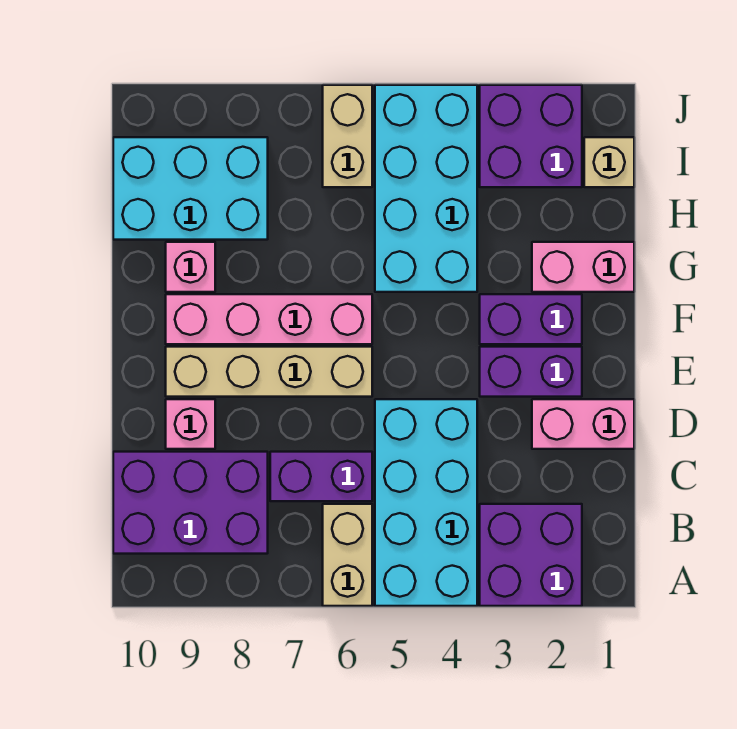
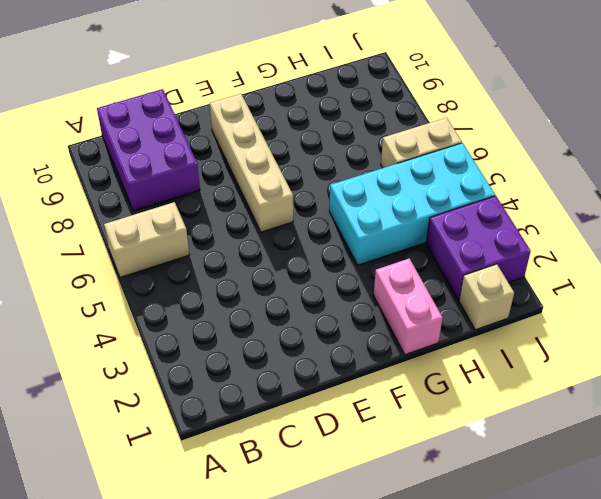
none -> purple brick A2:B3 level 1
none -> cyan brick A4:D5 level 1
none -> purple brick C6:C7 level 1

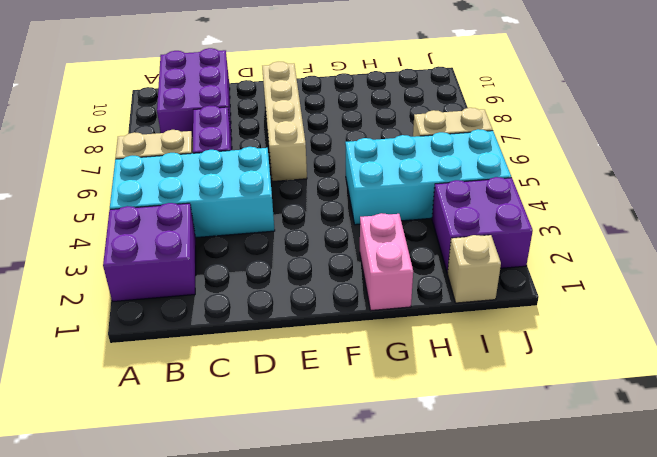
none -> pink brick D1:D2 level 1
none -> pink brick D9 level 1
none -> purple brick E2:E3 level 1

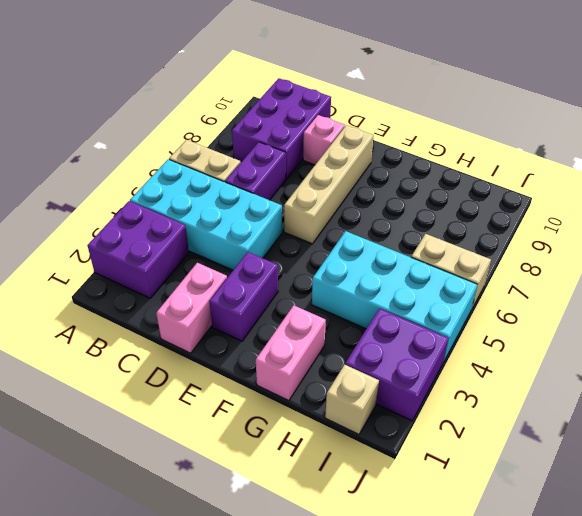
none -> purple brick F2:F3 level 1
none -> pink brick F6:F9 level 1
none -> pink brick G9 level 1

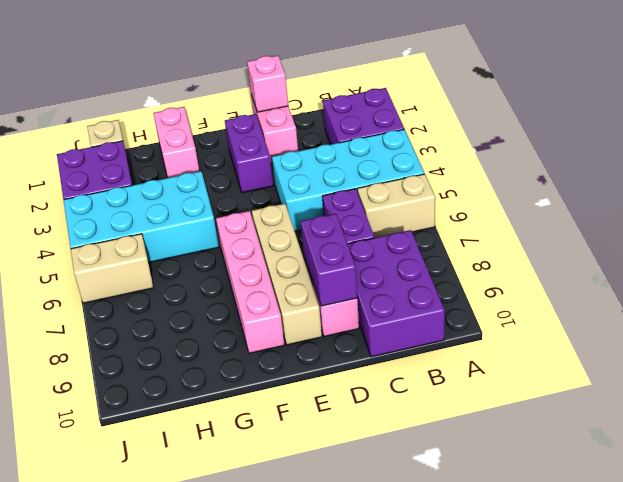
pink brick D1 level 2 -> pink brick G9 level 1
purple brick D8:D9 level 2 -> purple brick F2:F3 level 1
none -> cyan brick H8:I10 level 1

